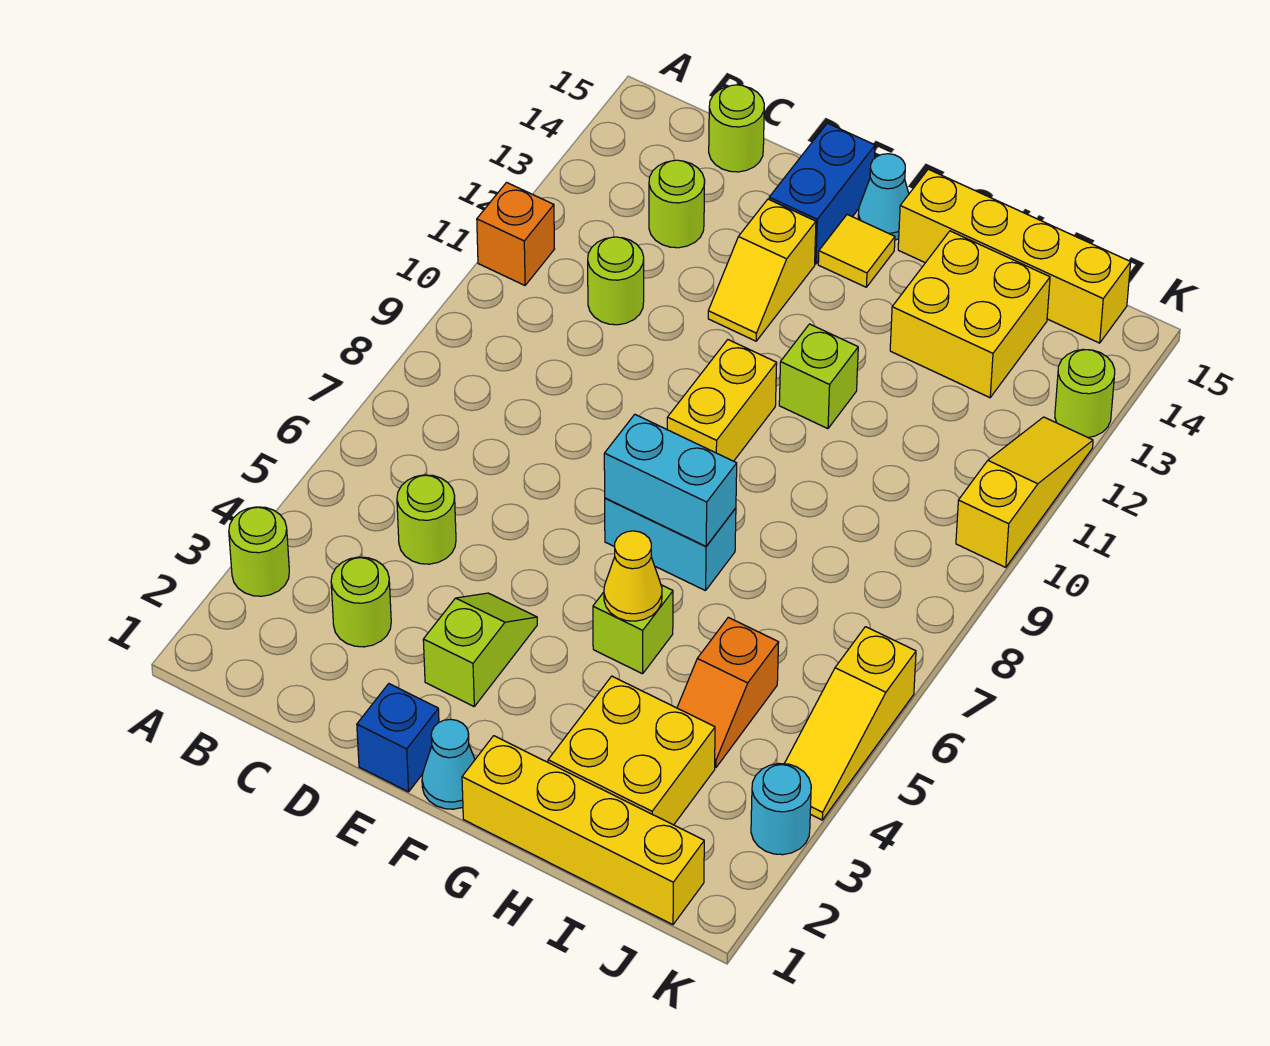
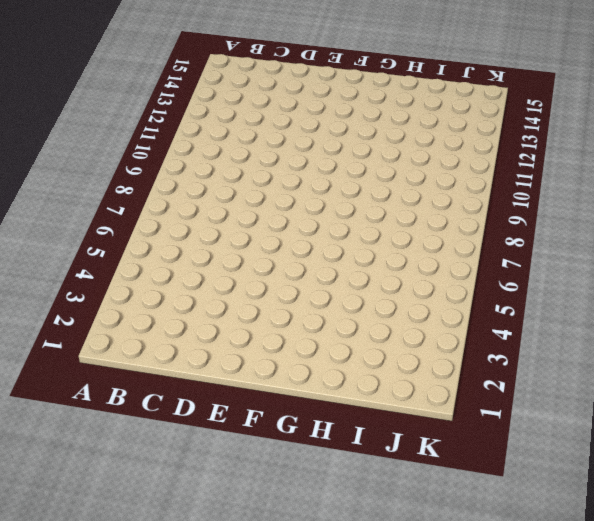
none -> lime round brick A3 level 1
none -> orange brick A11 level 1
none -> lime round brick C3 level 1

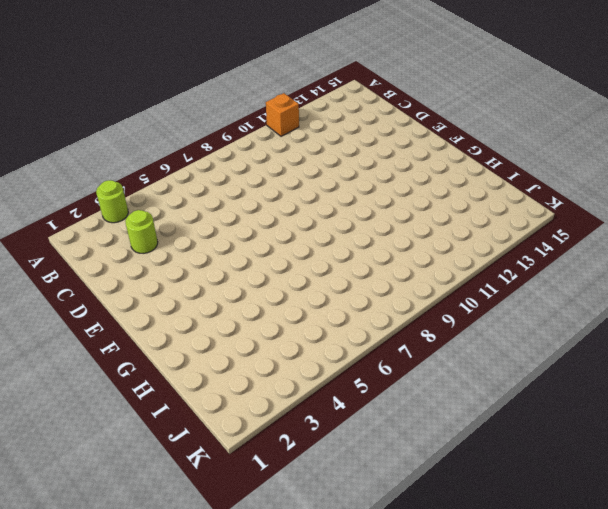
none -> lime round brick C5 level 1
none -> lime round brick C11 level 1
none -> lime round brick C13 level 1

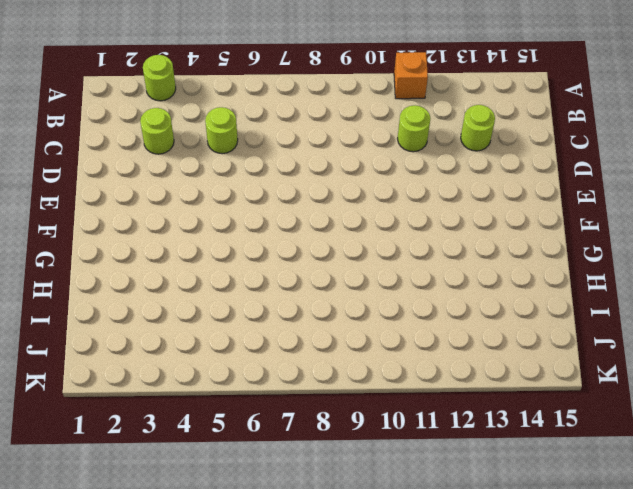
none -> lime round brick C15 level 1
none -> blue brick E1 level 1
none -> lime slope E3:E4 level 1 top 3

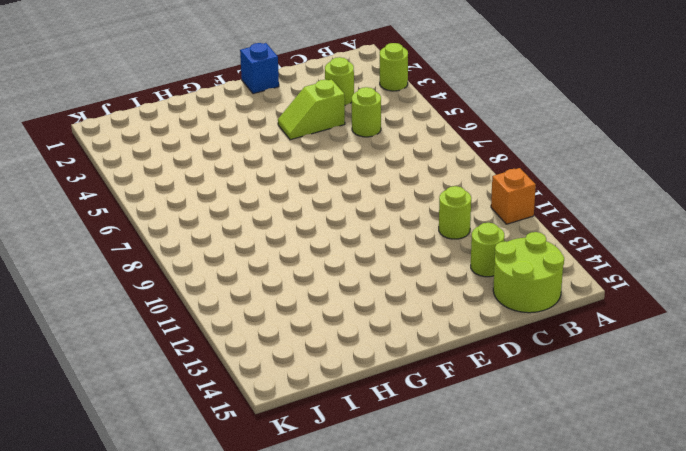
lime round brick B14:C15 level 1 -> lime round brick C15 level 1
lime slope D4:E4 level 1 top D -> lime slope E3:E4 level 1 top 3
none -> yellow slope E12:E13 level 1 top 13
none -> blue brick E14:E15 level 1
none -> cyan cone F1 level 1

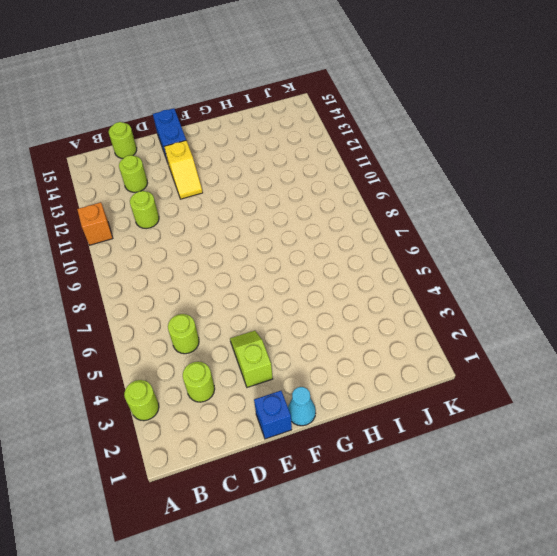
none -> cyan brick F7:G7 level 1
none -> yellow brick F9:F10 level 1
none -> yellow tile F14 level 1

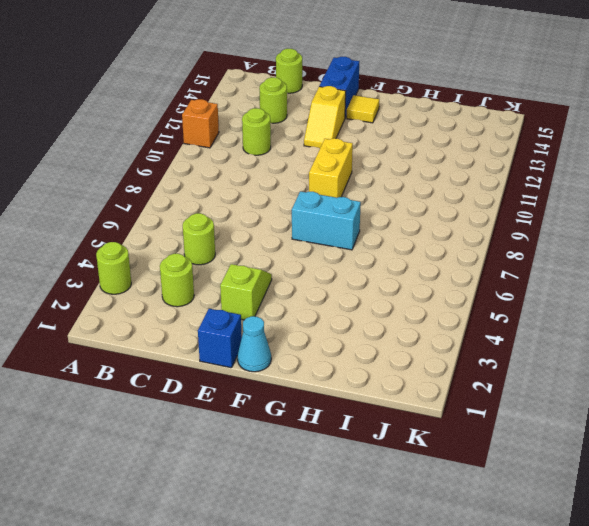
none -> cyan cone F15 level 1
none -> yellow brick G1:J1 level 1
none -> lime brick G5 level 1

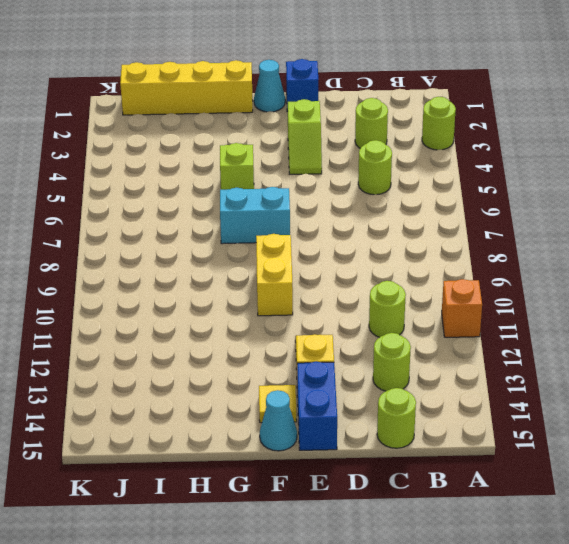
none -> lime brick G11 level 1
none -> yellow brick G15:J15 level 1
none -> yellow brick H2:I3 level 1

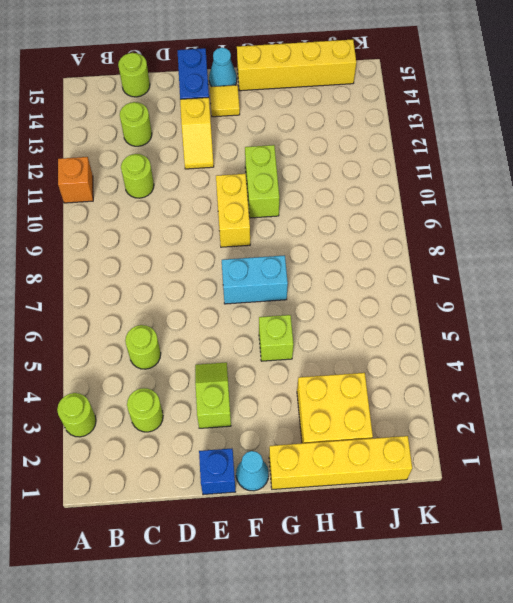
lime brick G10:G11 level 1 -> lime brick G11 level 1
none -> yellow brick H13:I14 level 1
none -> orange slope I4:I5 level 1 top 5
none -> cyan round brick K3 level 1

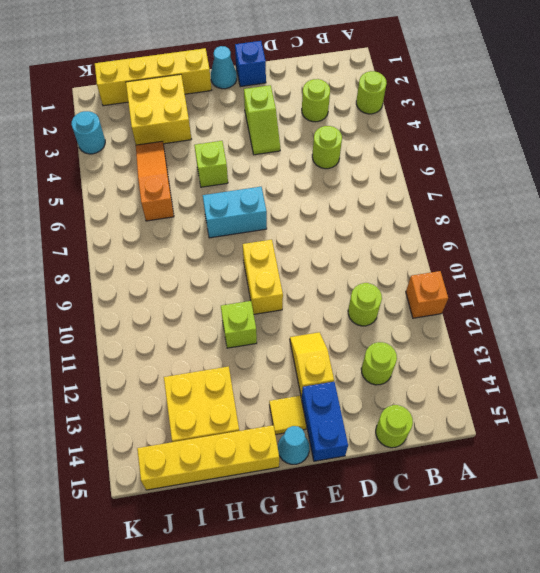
orange slope I4:I6 level 1 top 6 -> orange slope I4:I5 level 1 top 5
none -> yellow slope K4:K6 level 1 top 6
none -> yellow slope K10:K12 level 1 top 10
none -> lime round brick K13 level 1

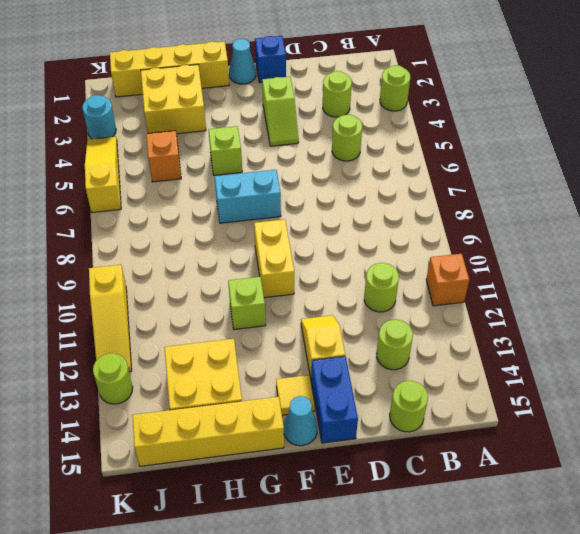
none -> cyan brick F7:G7 level 2
none -> yellow cone G5 level 2

